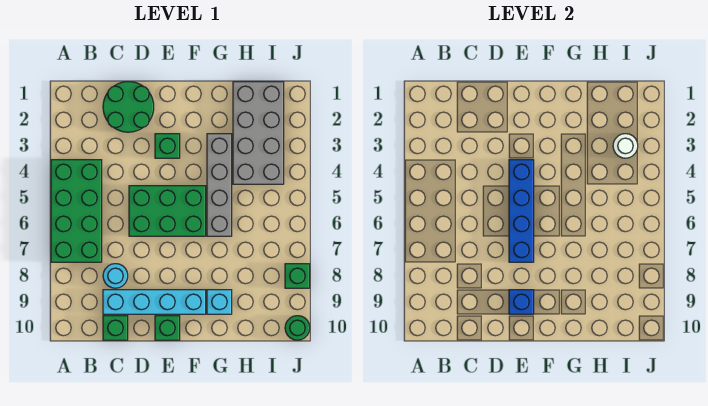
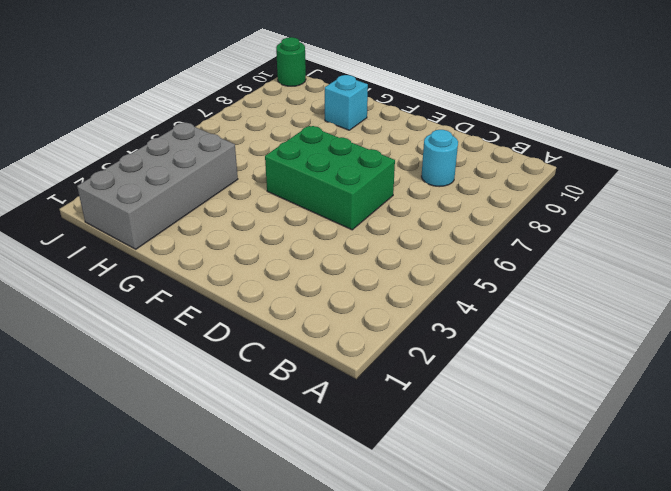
none -> green brick A4:B7 level 1
none -> green round brick C1:D2 level 1
none -> cyan brick C9:F9 level 1

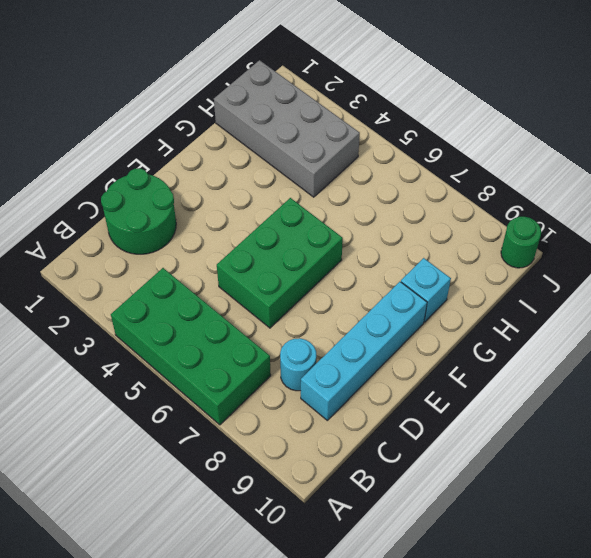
none -> green brick C10 level 1
none -> green brick E3 level 1
none -> green brick E10 level 1

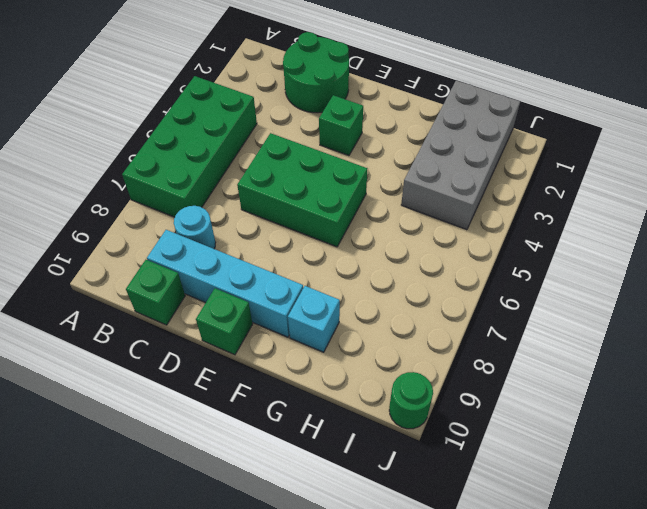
none -> grey brick G3:G6 level 1
none -> green brick J8 level 1
none -> blue brick E4:E7 level 2

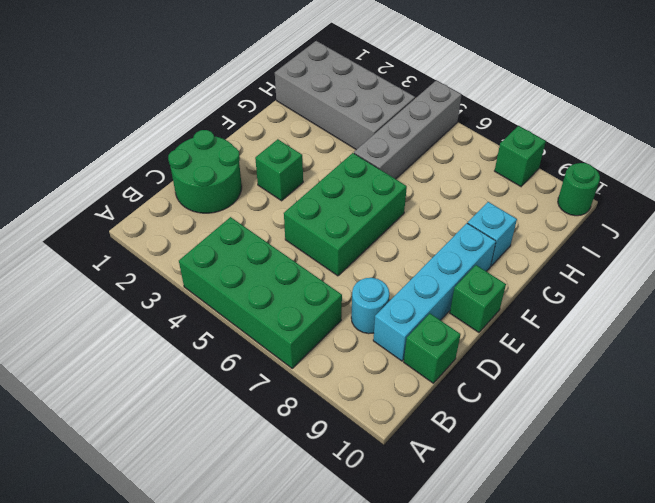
grey brick G5:J5 level 1 -> grey brick G3:G6 level 1
none -> blue brick E4:E7 level 2
none -> blue brick E9 level 2
none -> white round brick I3 level 2

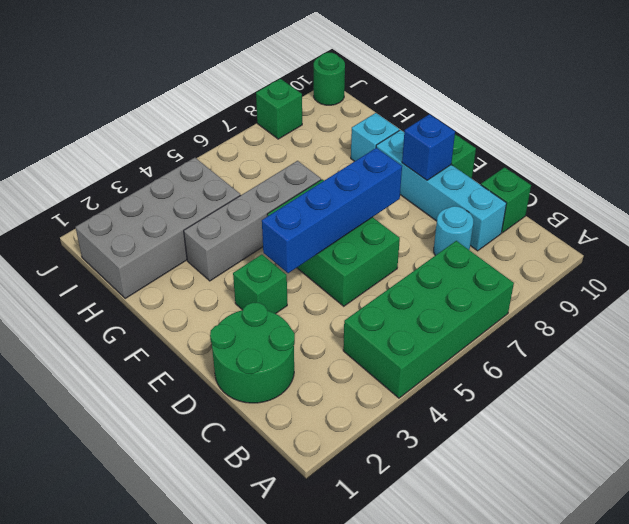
none -> white round brick I3 level 2

